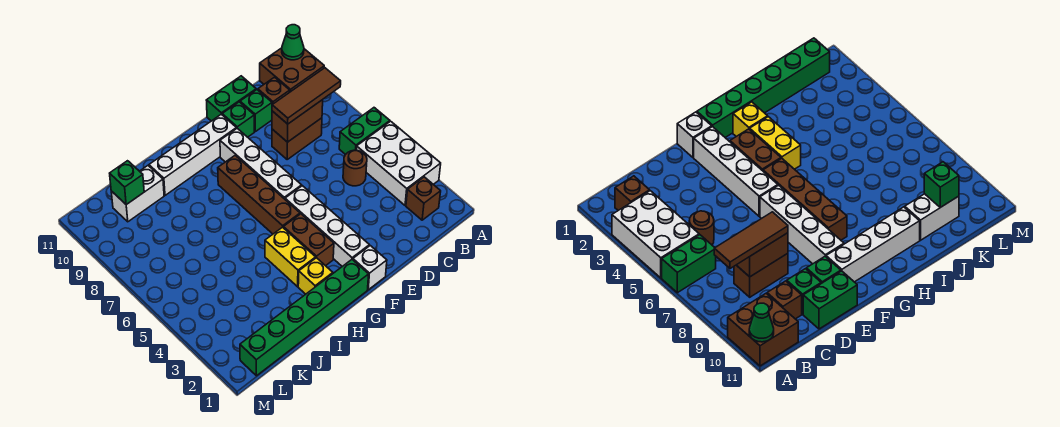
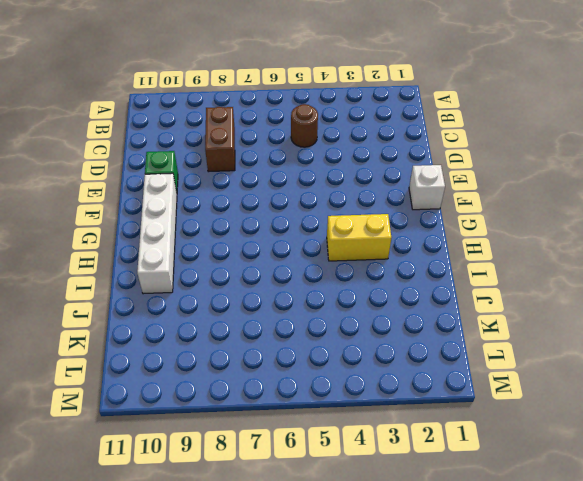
none -> white brick A3:B5 level 1
none -> green brick A6:B6 level 1
none -> brown brick A10:B11 level 1

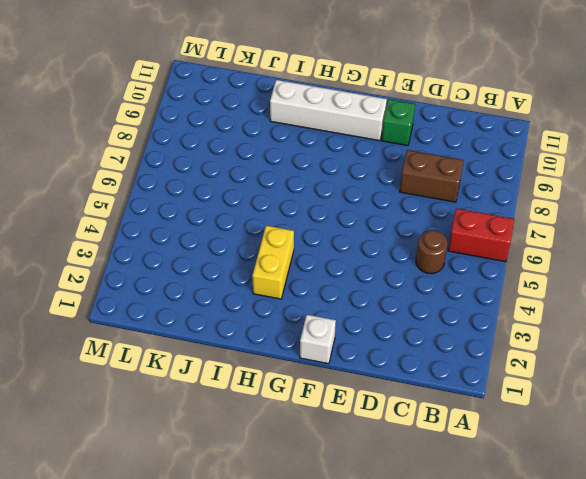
red brick A6:B6 level 1 -> green brick A6:B6 level 1
none -> white brick A3:B5 level 1
none -> brown brick A10:B11 level 1
none -> brown brick B2 level 1

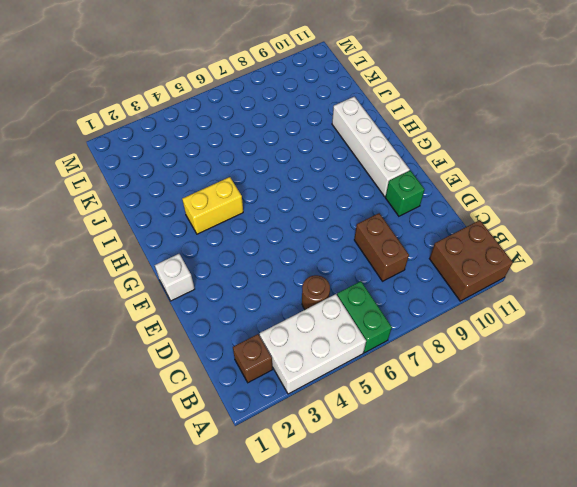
none -> brown brick C10 level 1
none -> green brick D10 level 1
none -> green brick D11:E11 level 1

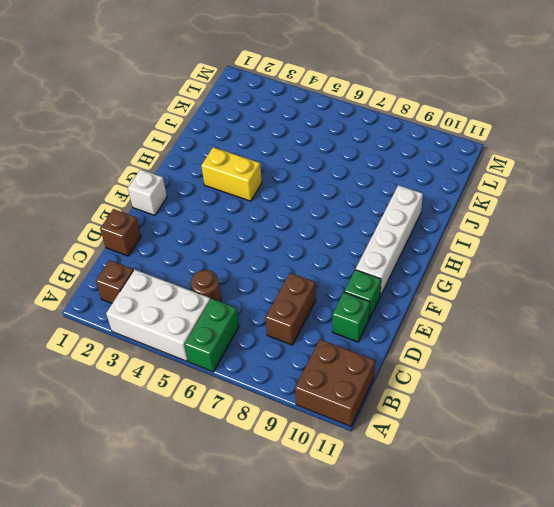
brown brick D1 level 1 -> brown brick C10 level 1
none -> green brick D11:E11 level 1
none -> white brick F2:F5 level 1
none -> white brick F6:F9 level 1

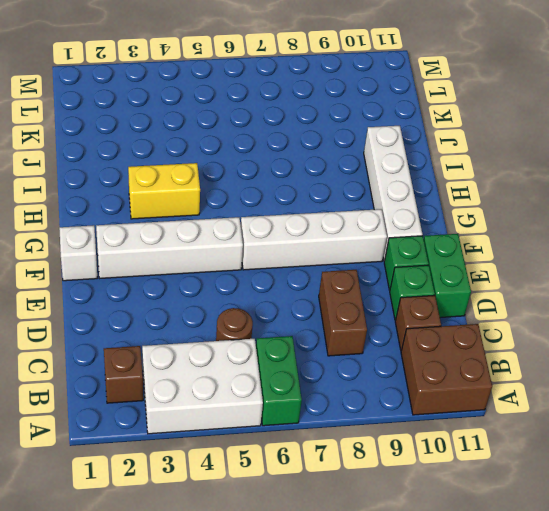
none -> green brick G1:L1 level 1
none -> brown brick G3:G4 level 1
none -> brown brick G5:G8 level 1

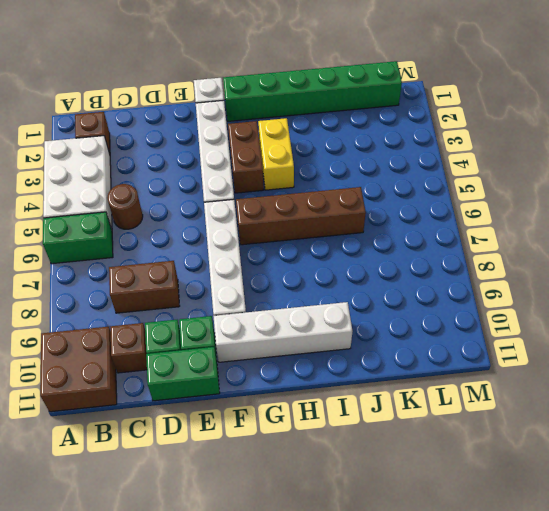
brown brick G6:J6 level 1 -> brown brick G5:G8 level 1
none -> yellow brick H2 level 1
none -> white brick J10:K10 level 1
none -> green cone A11 level 2

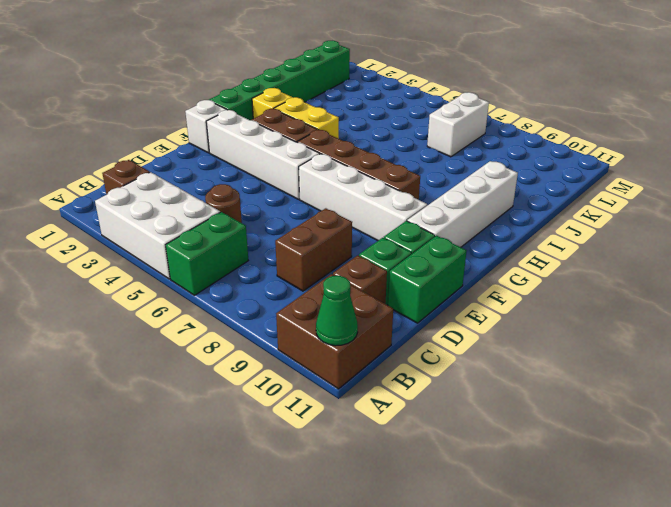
white brick K7:L7 level 1 -> white brick J10:K10 level 1
none -> brown brick C8:D8 level 2
none -> green brick K10 level 2
none -> brown tile B8:D8 level 3

